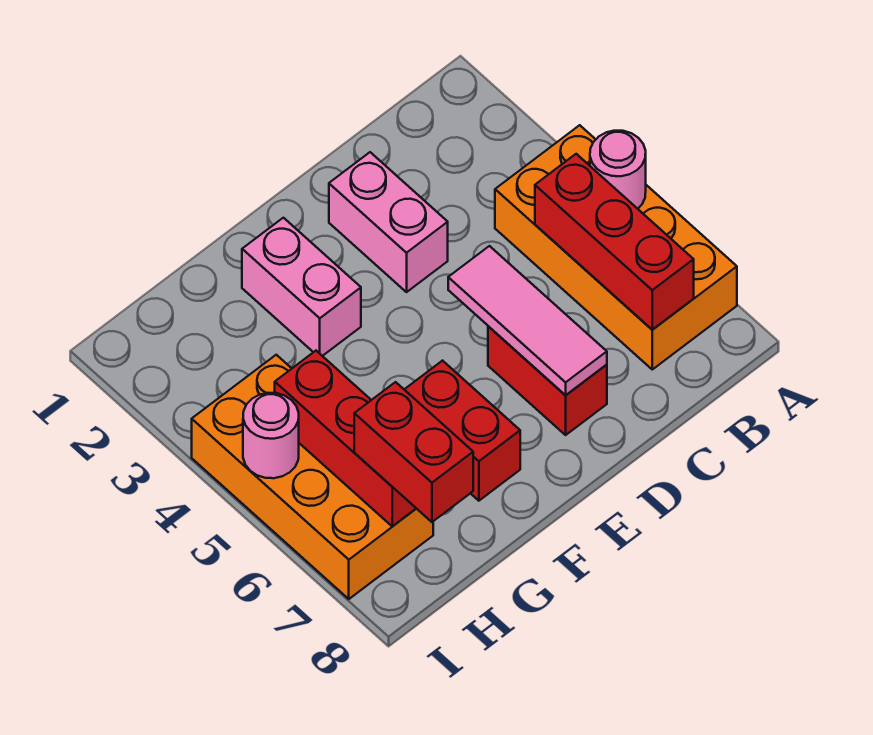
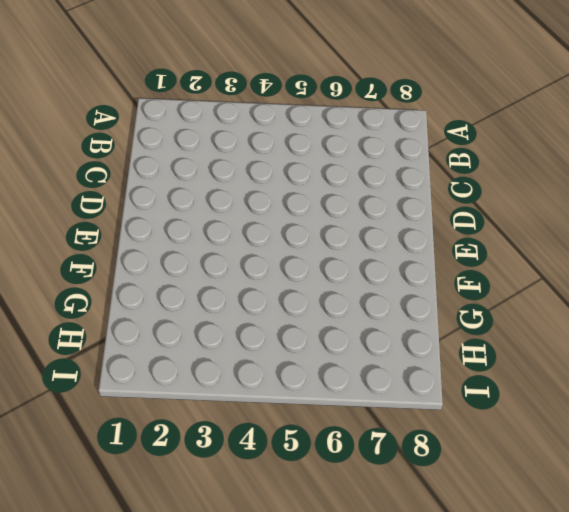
none -> orange brick A4:B7 level 1
none -> pink brick D2:D3 level 1
none -> red brick D6:D7 level 1

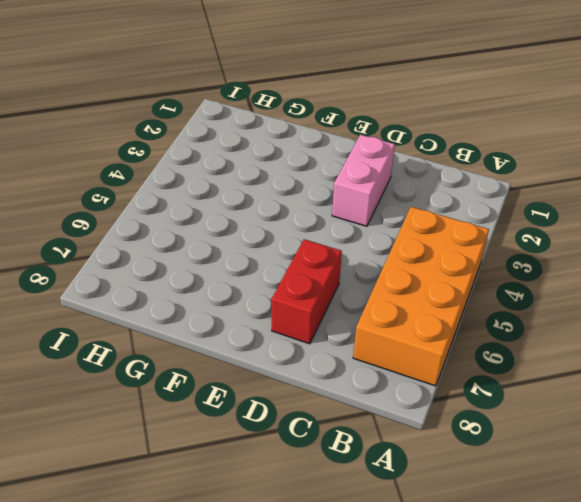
none -> pink brick F2:F3 level 1
none -> red brick F6:F7 level 1
none -> orange brick H4:I7 level 1

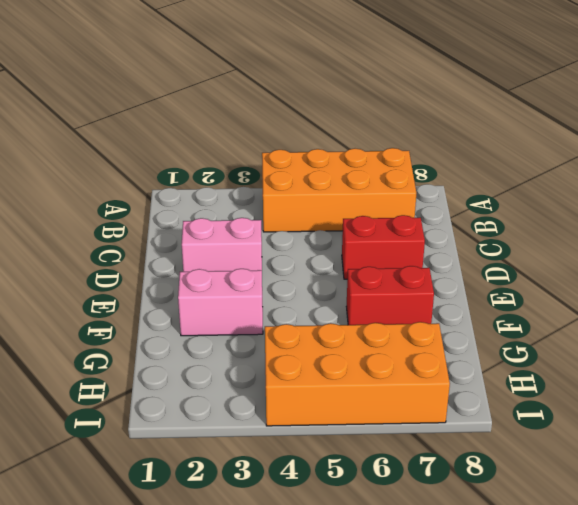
none -> pink round brick A5 level 2
none -> red brick B5:B7 level 2
none -> pink tile D5:D7 level 2

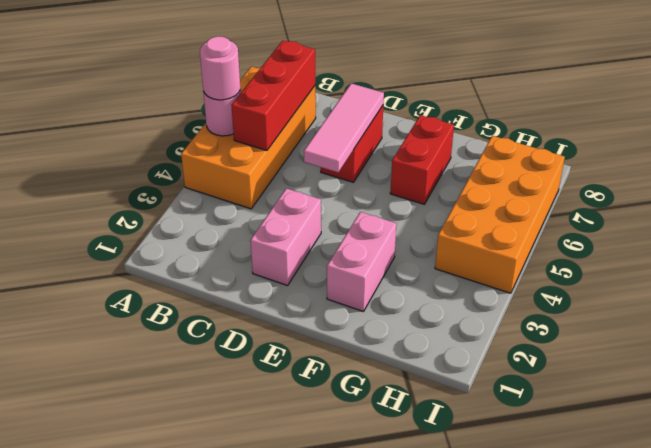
pink round brick A5 level 3 -> pink round brick I5 level 2
none -> red brick H5:H7 level 2
none -> red brick H7:H8 level 3

